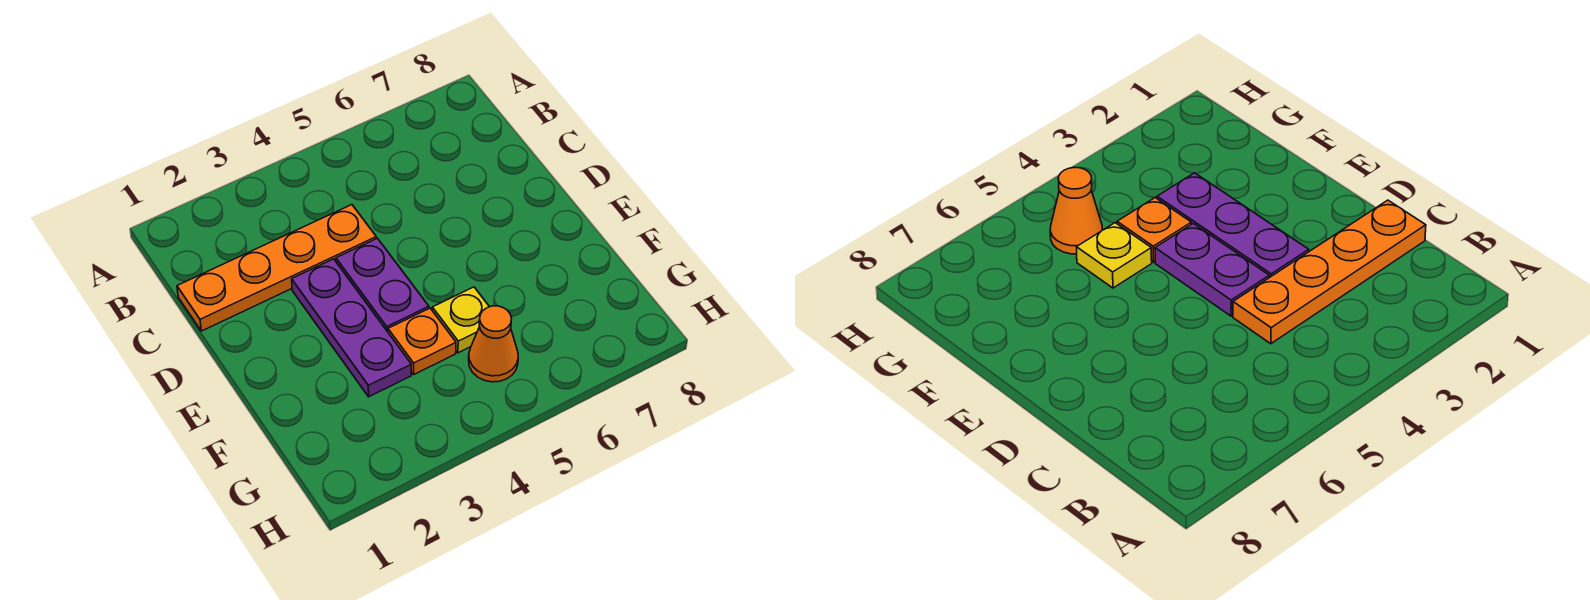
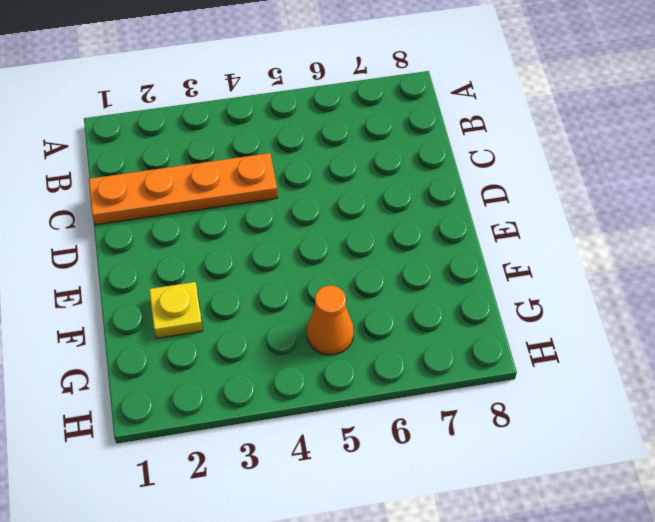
yellow plate F2 level 1 -> yellow plate F5 level 1
none -> purple plate D3:F3 level 1
none -> purple plate D4:E4 level 1

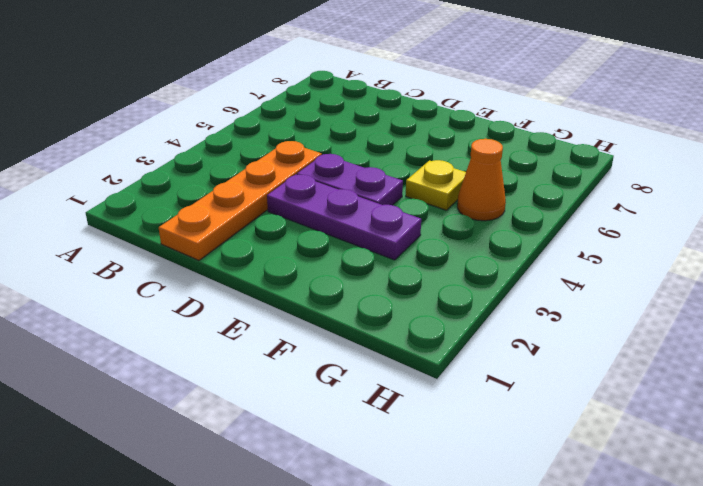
none -> orange plate F4 level 1

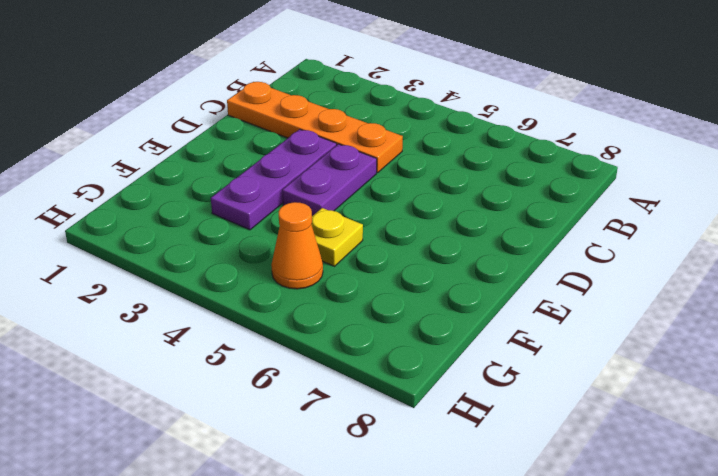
none -> orange plate F4 level 1

